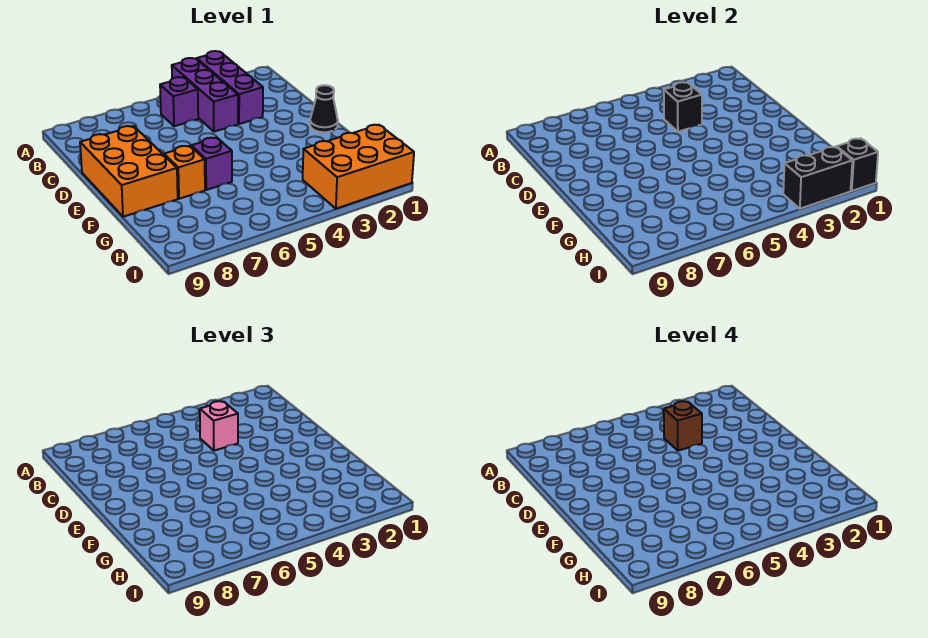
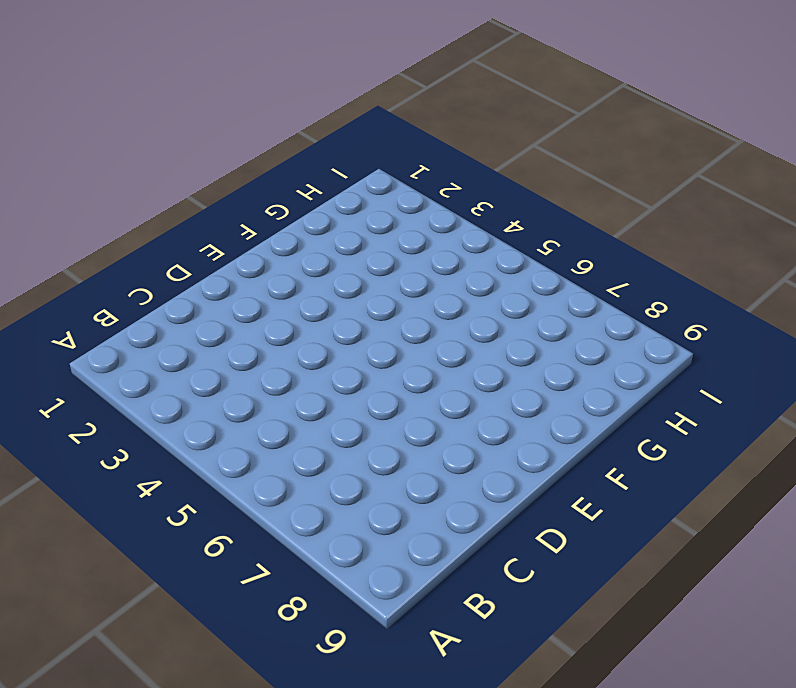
none -> purple brick A3:C3 level 1
none -> purple brick A4:C4 level 1
none -> purple brick B5 level 1

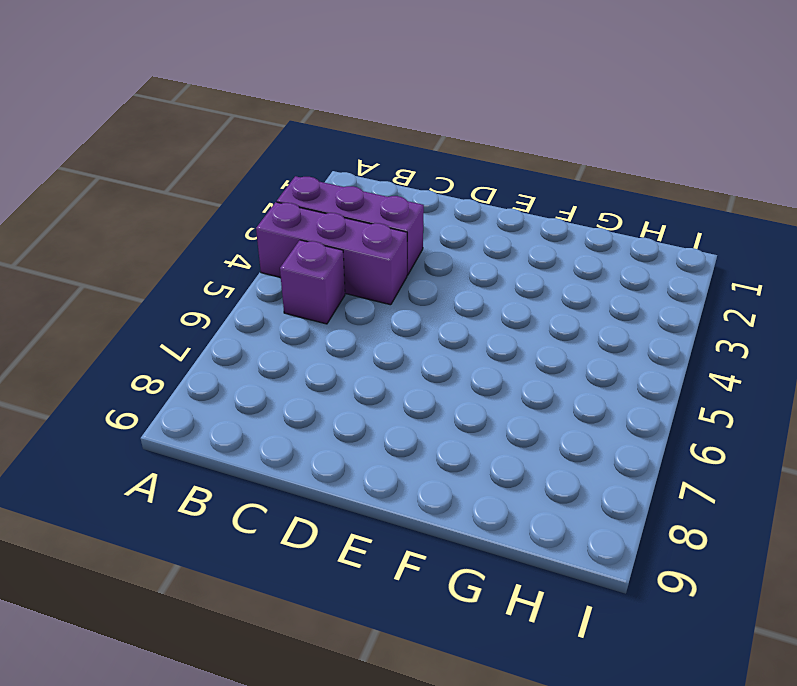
none -> orange brick D8:F9 level 1
none -> black cone E1 level 1
none -> purple brick F6 level 1

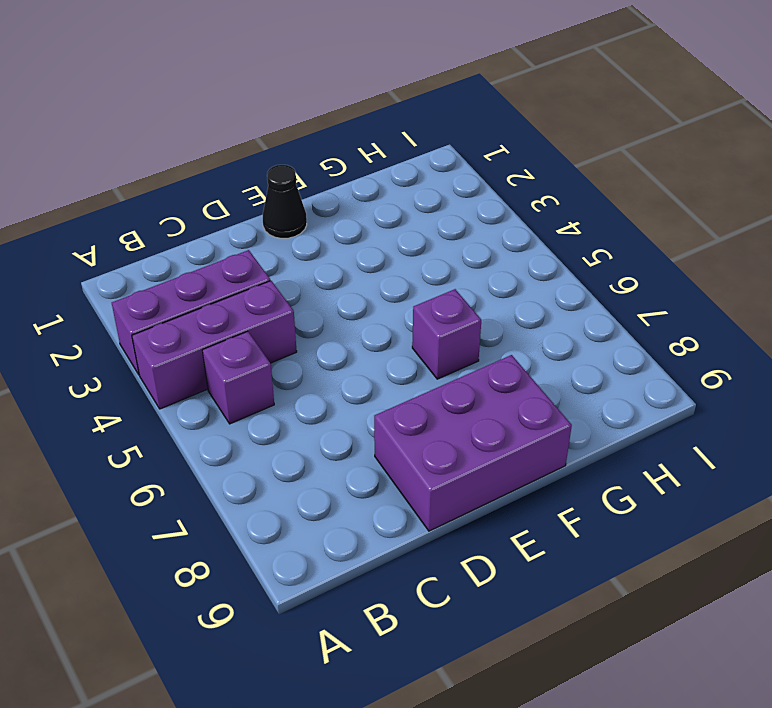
purple brick D8:F9 level 1 -> orange brick D8:F9 level 1
none -> orange brick F7 level 1
none -> orange brick H1:I3 level 1
none -> black brick C4 level 2

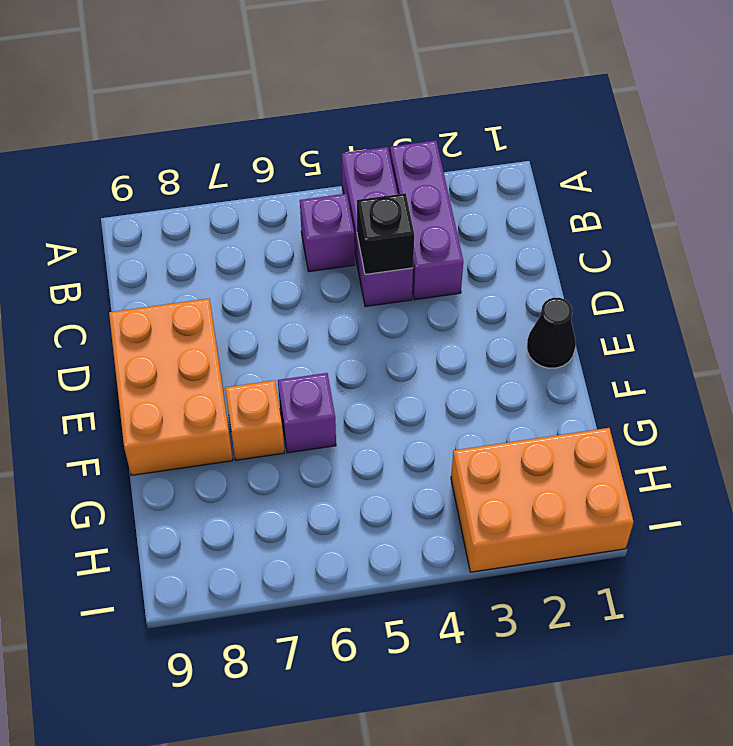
none -> black brick I1 level 2
none -> black brick I2:I3 level 2
none -> pink brick C4 level 3

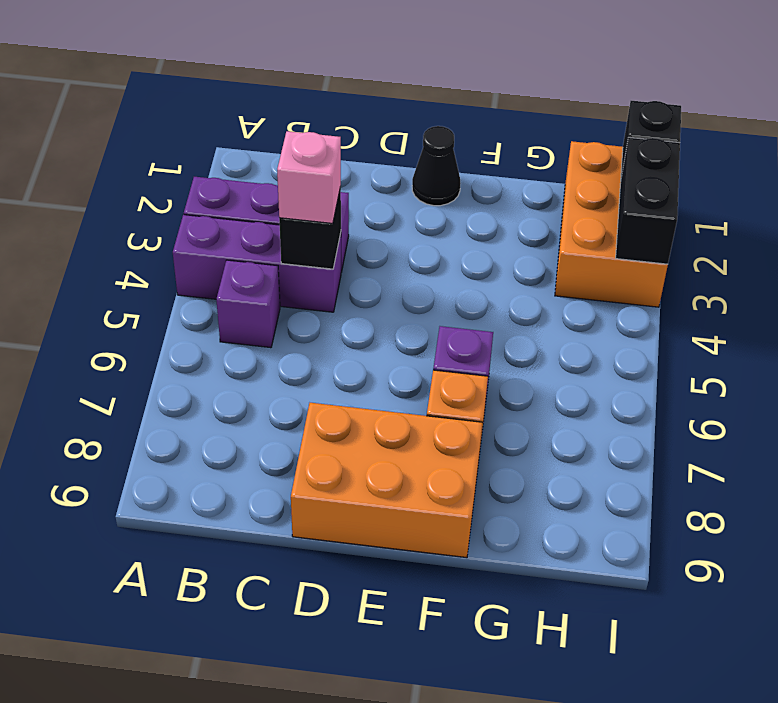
none -> brown brick C4 level 4

